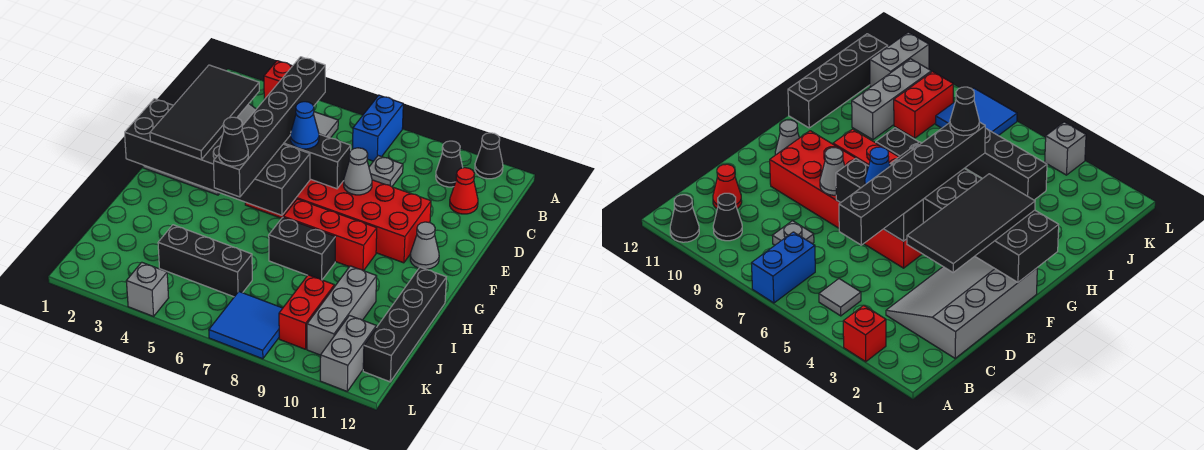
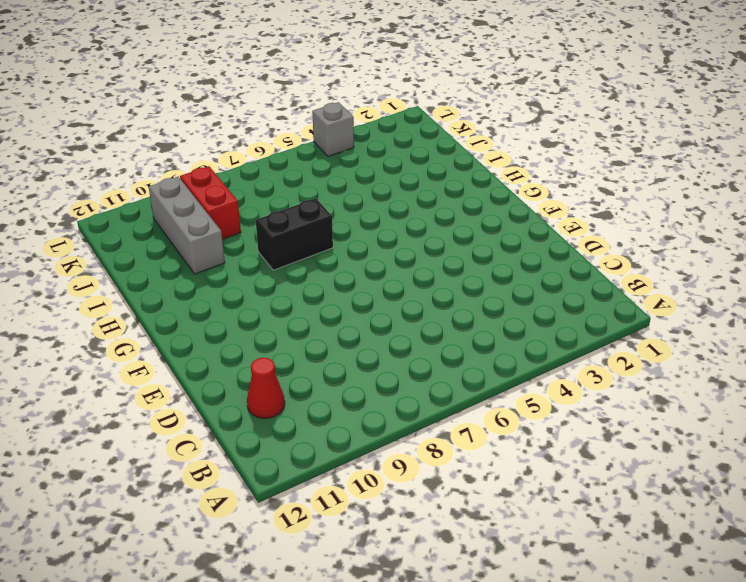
none -> red brick A3 level 1
none -> blue brick A7:B7 level 1
none -> black cone A11 level 1

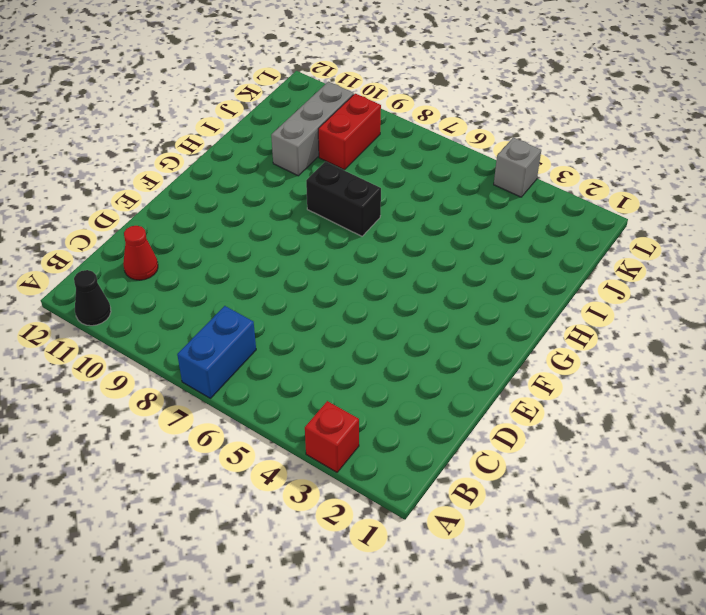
none -> grey tile B5 level 1
none -> black cone B10 level 1
none -> grey slope C1:F3 level 1 top 1

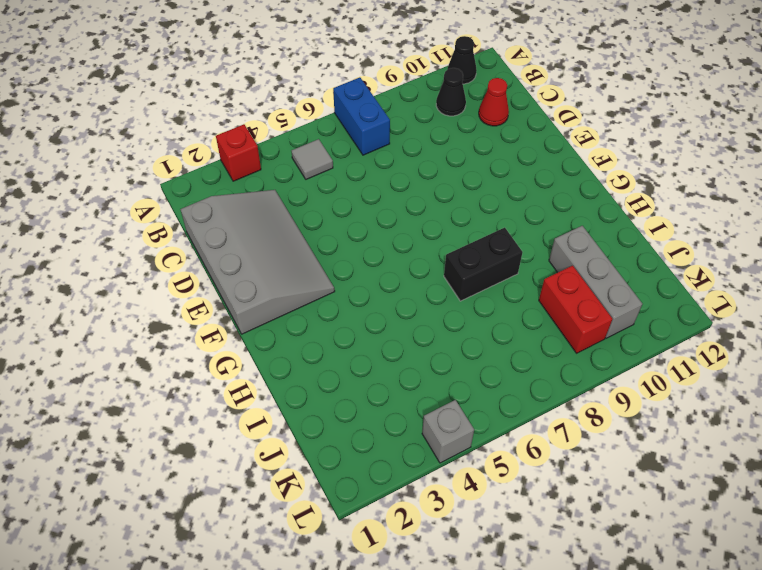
none -> grey plate C8 level 1
none -> red brick E5:F10 level 1
none -> grey cone F11 level 1

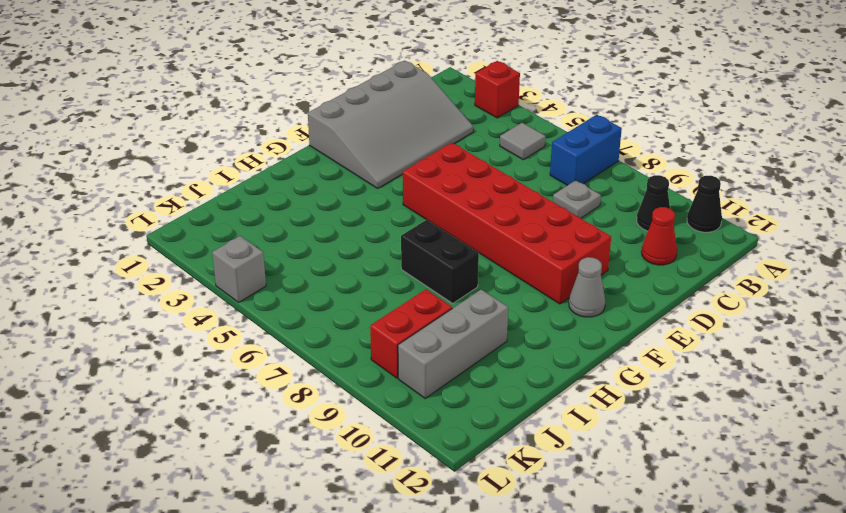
none -> red brick G7:G9 level 1
none -> black brick H12:K12 level 1
none -> black brick J4:J6 level 1

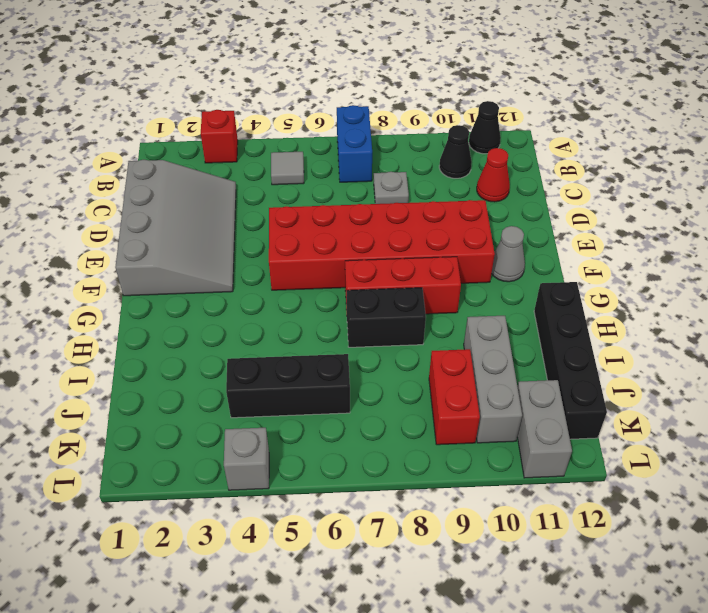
none -> blue tile K7:L8 level 1
none -> black brick E5:E7 level 2
none -> grey cone E8 level 2

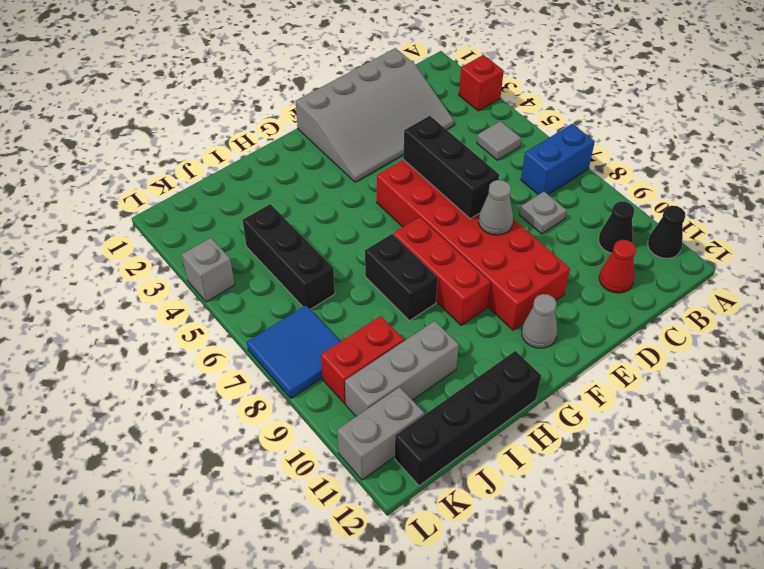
none -> black brick F1:G6 level 2
none -> black brick C5:H5 level 3
none -> black tile D2:G3 level 3

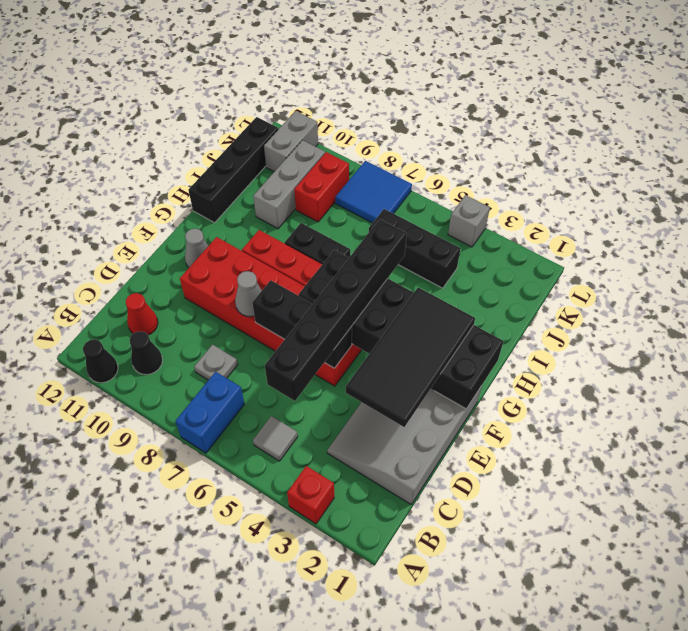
none -> blue cone E6 level 3
none -> black cone H5 level 4

